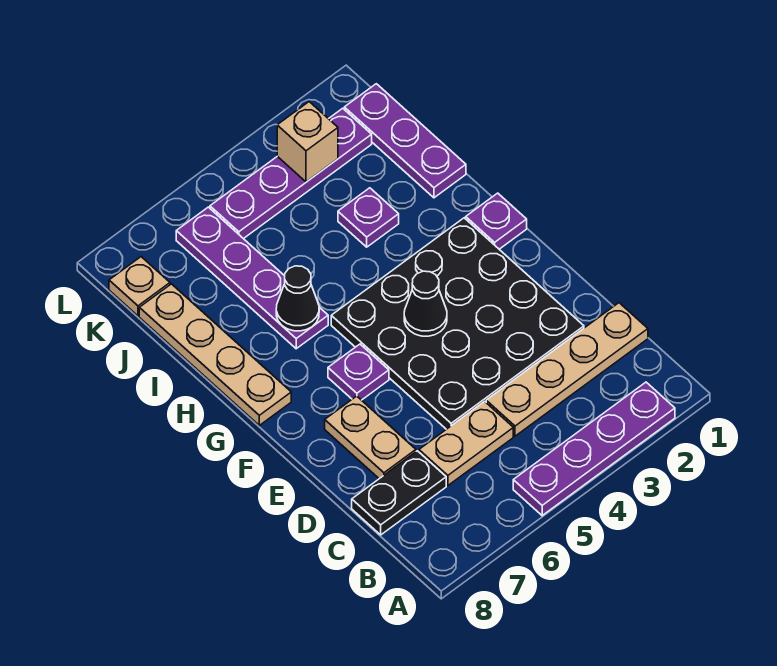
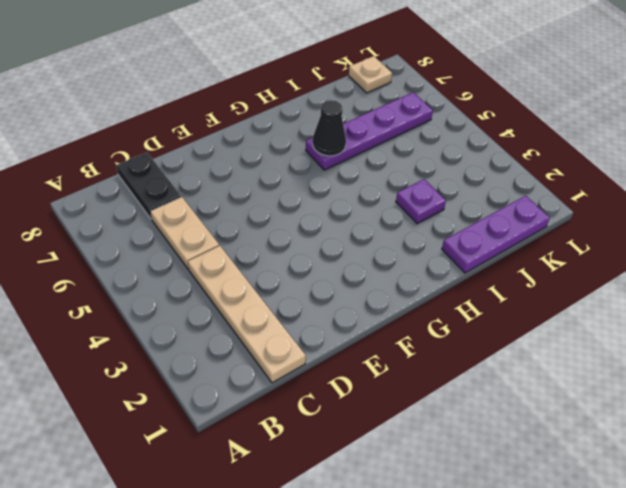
none -> purple plate A2:A5 level 1
none -> black plate D2:G5 level 1
none -> tan plate D7:E7 level 1

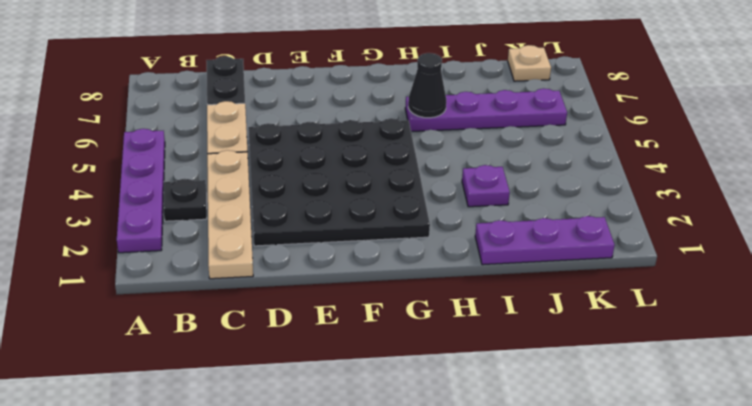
black plate B3 level 1 -> none
none -> tan plate D7:E7 level 1
none -> purple plate F6 level 1
none -> purple plate G1 level 1

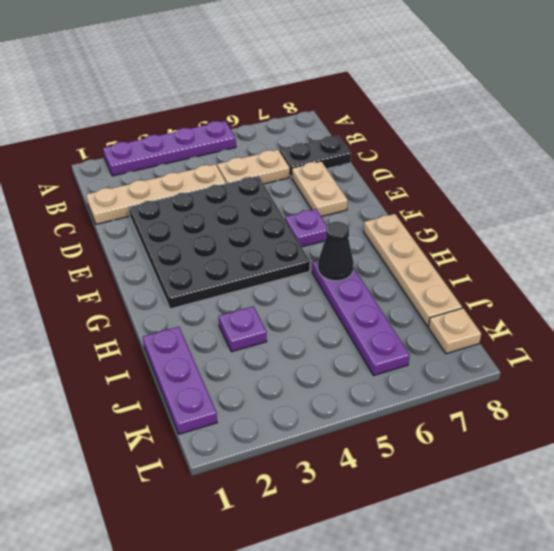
none -> purple plate G1 level 1
none -> purple plate K2:K5 level 1
none -> black cone F4 level 2

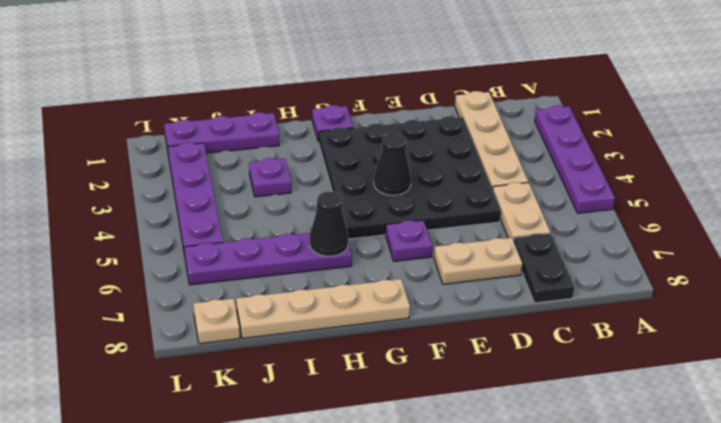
none -> tan brick K3 level 2

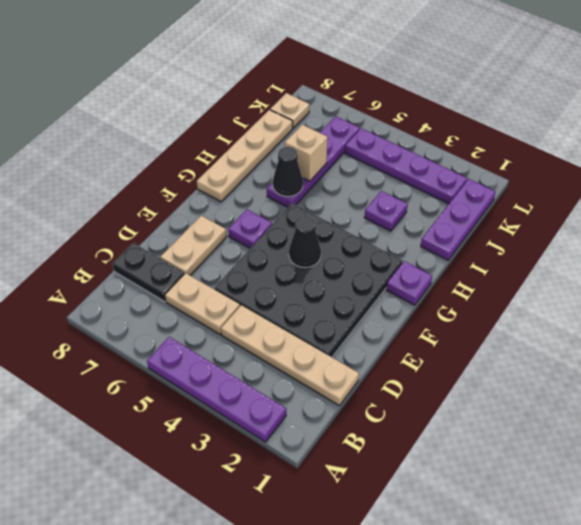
tan brick I6 level 2 -> tan brick K3 level 2

